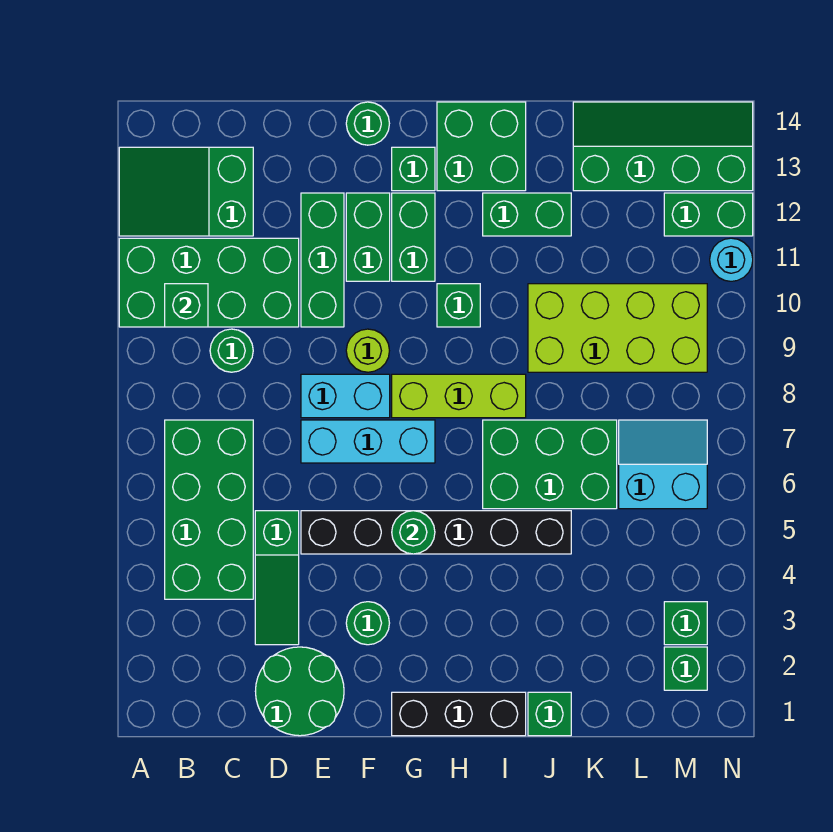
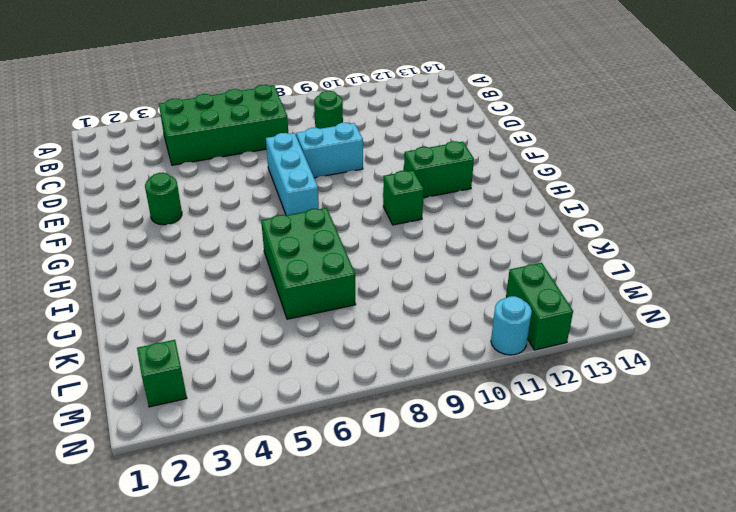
cyan brick E8:E9 level 1 -> cyan brick E8:F8 level 1
none -> green brick A10:D11 level 1
none -> green slope A12:C13 level 1 top C
none -> green round brick D1:E2 level 1
none -> green slope D3:D5 level 1 top 5

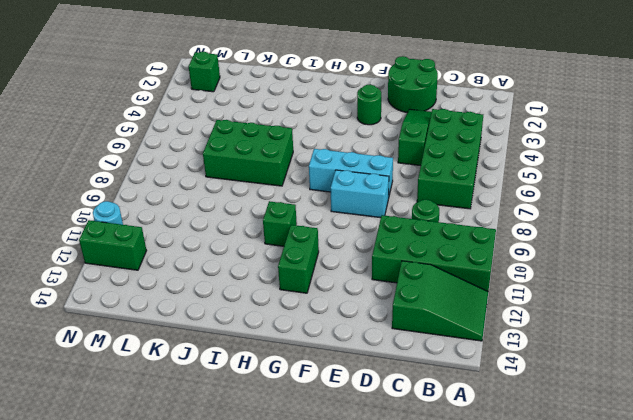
none -> black brick E5:J5 level 1
none -> green brick E10:E12 level 1
none -> lime round brick F9 level 1
none -> green brick F11:F12 level 1

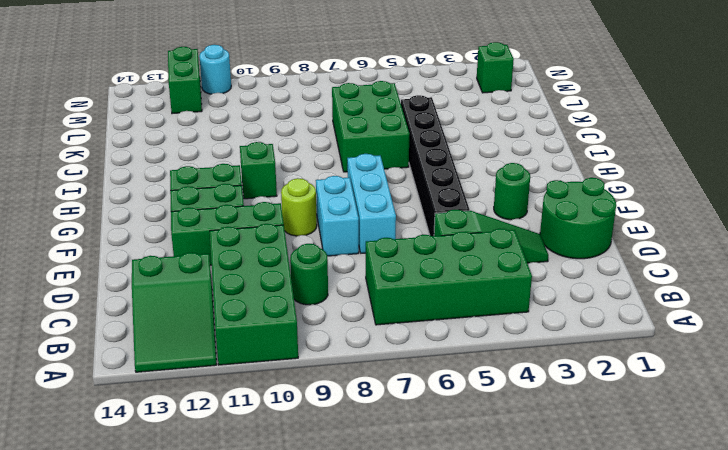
none -> green round brick F14 level 1
none -> black brick G1:I1 level 1
none -> lime brick G8:I8 level 1
none -> green brick G13 level 1

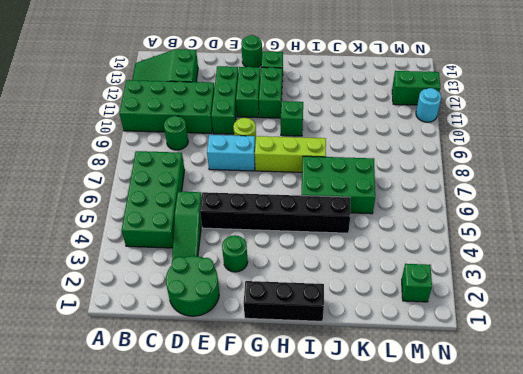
none -> cyan brick E7:G7 level 1
none -> green brick H13:I14 level 1
none -> green brick I12:J12 level 1
none -> green brick J1 level 1

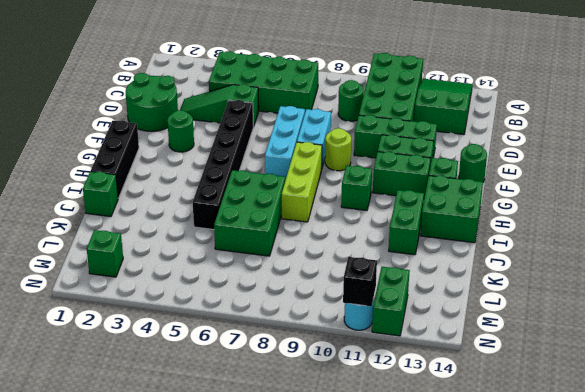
black brick N11 level 2 -> none
none -> lime brick J9:M10 level 1
none -> green slope K13:N14 level 1 top 13
none -> cyan slope L6:M7 level 1 top 6
none -> green brick M3 level 1

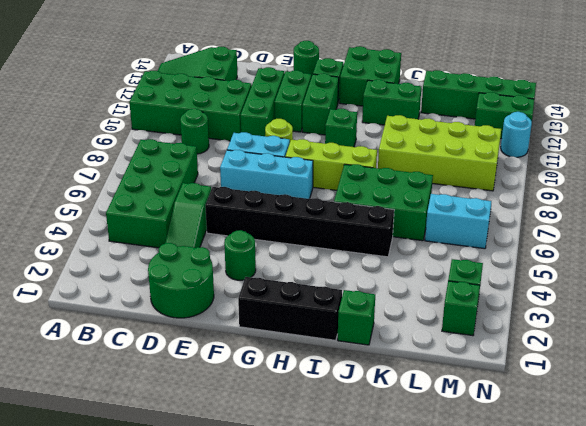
none -> green brick B10 level 2
none -> green round brick G5 level 2

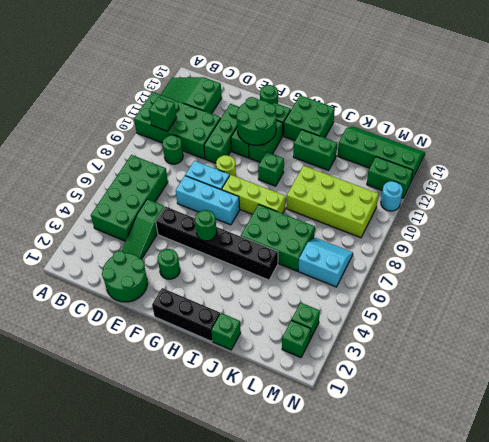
green round brick F11:G12 level 2 -> none

